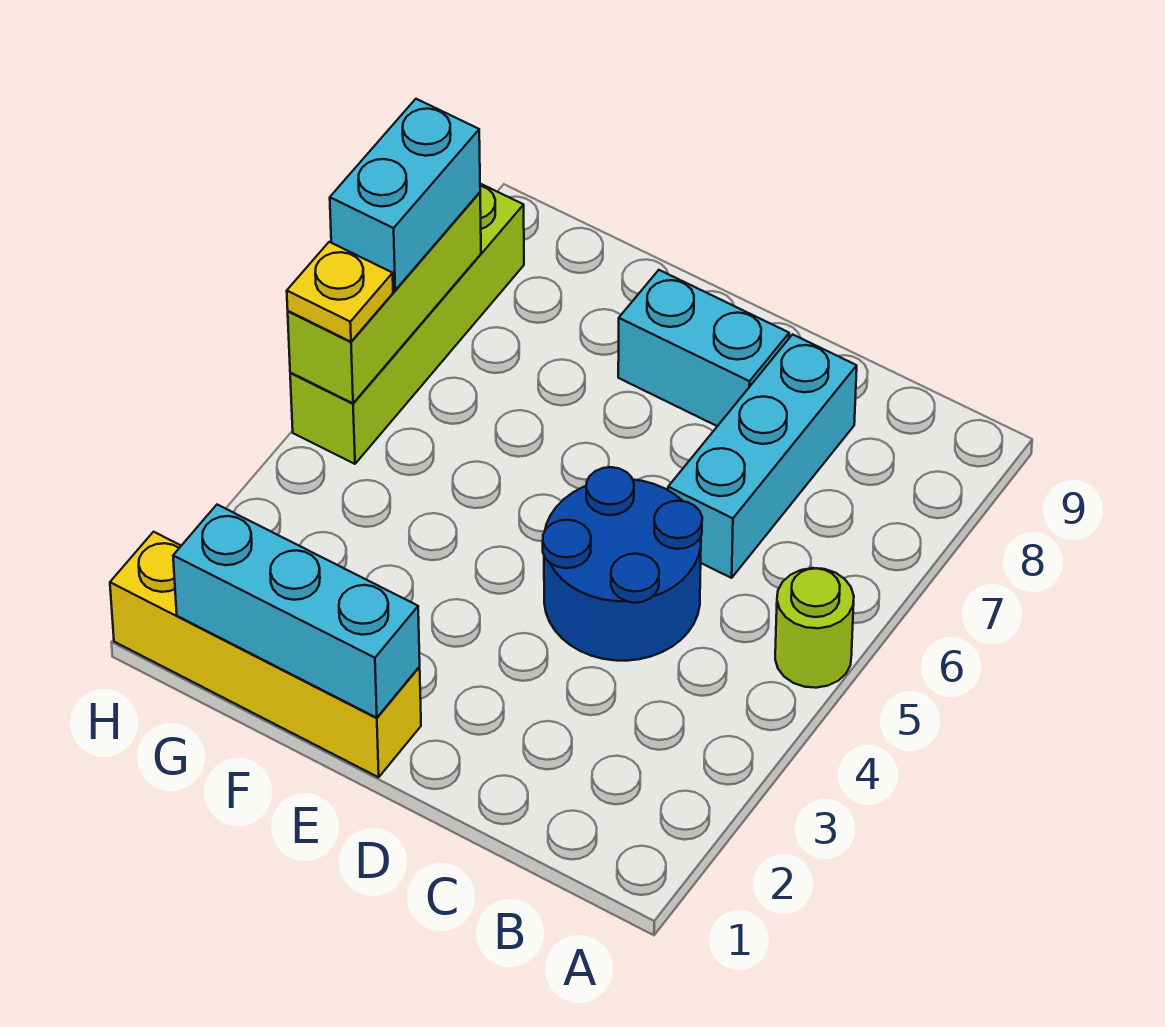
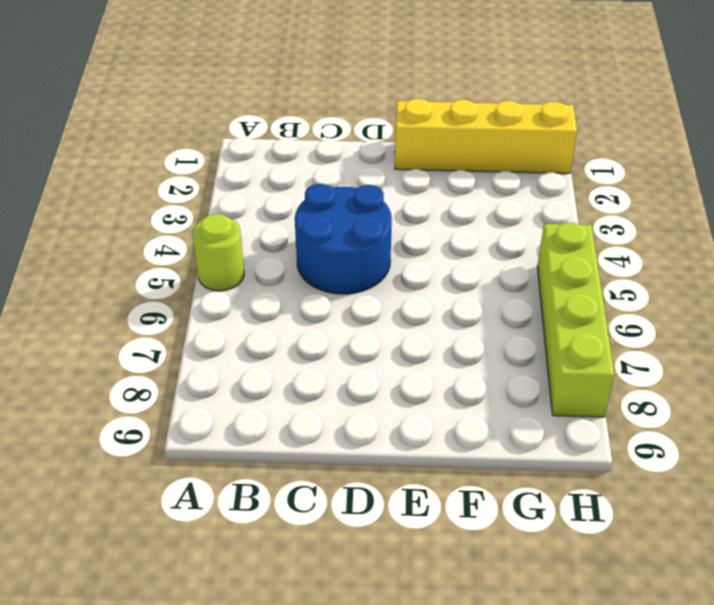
none -> cyan brick C6:C8 level 1
none -> cyan brick D8:E8 level 1

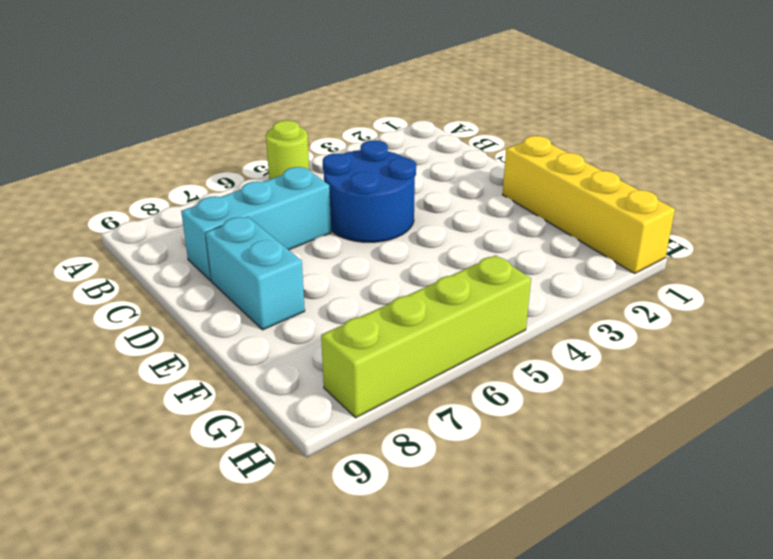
none -> cyan brick E1:G1 level 2
none -> lime brick H5:H7 level 2

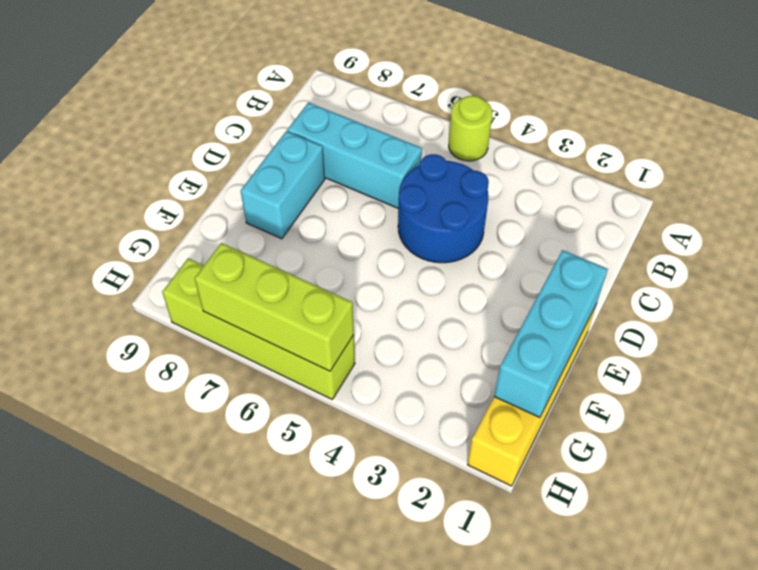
none -> yellow plate H5 level 3
none -> cyan brick H6:H7 level 3

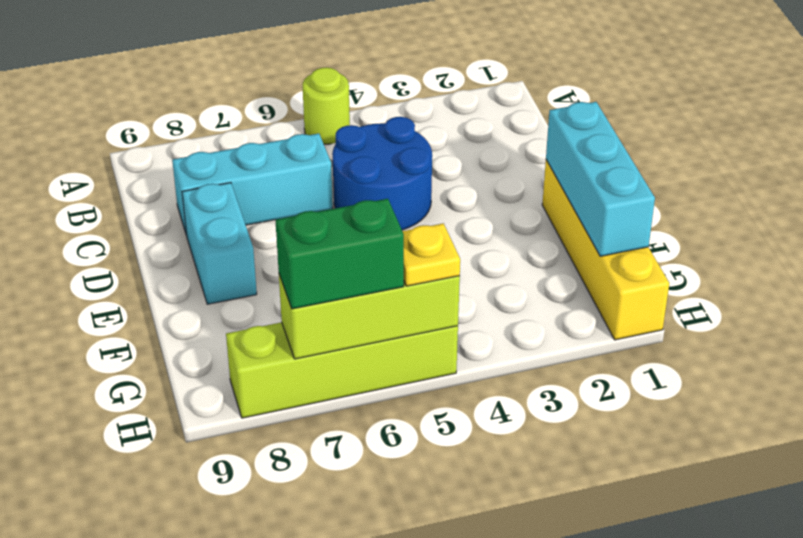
green brick H6:H7 level 3 -> cyan brick H6:H7 level 3

